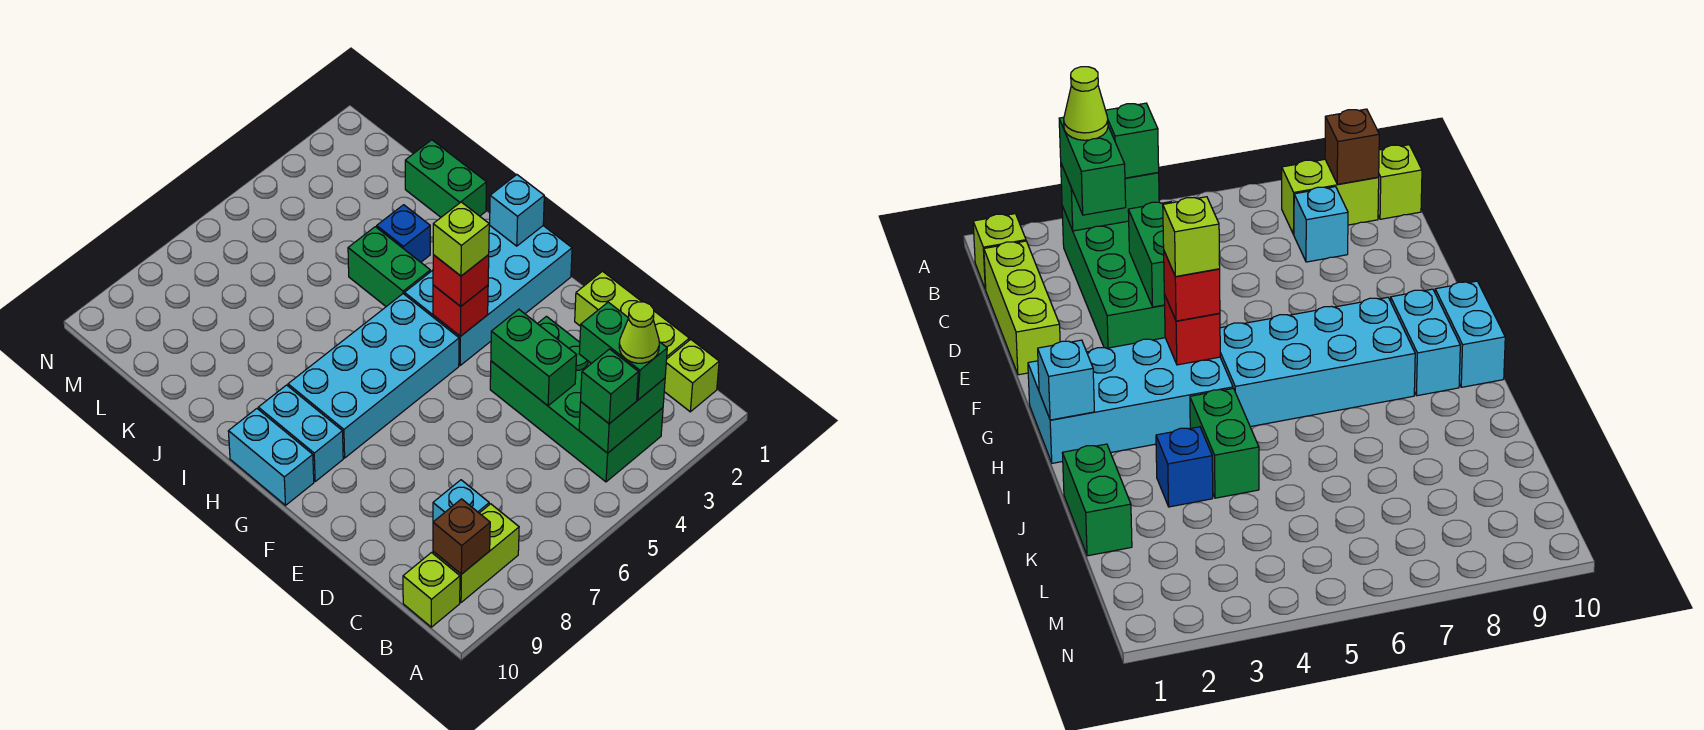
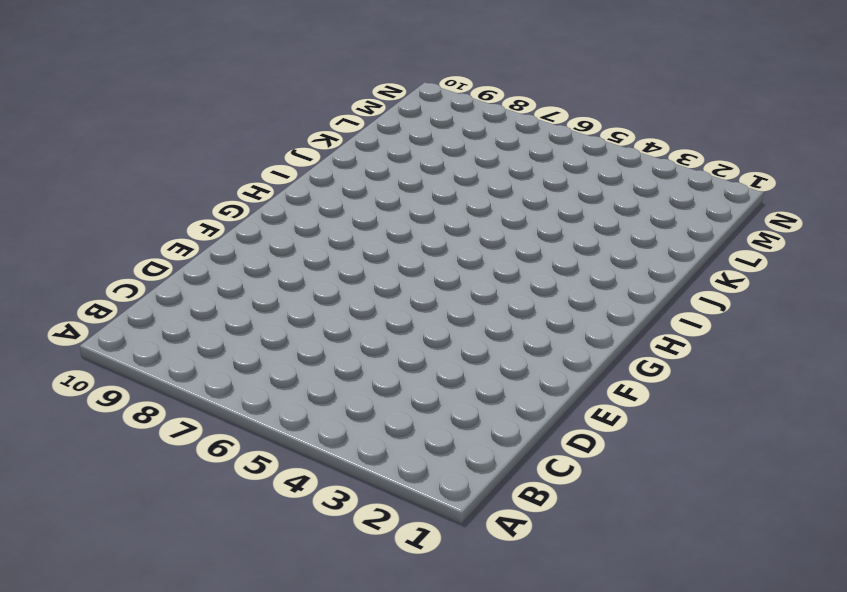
none -> lime brick B1 level 1
none -> green brick B3:E4 level 1
none -> lime brick B8:B9 level 1

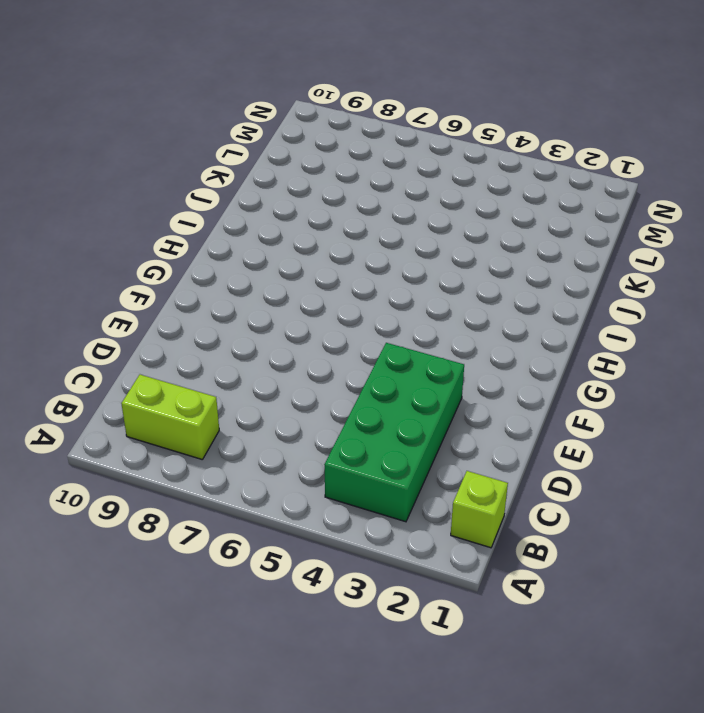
none -> lime brick B10 level 1
none -> lime brick C1:E1 level 1
none -> cyan brick C8 level 1

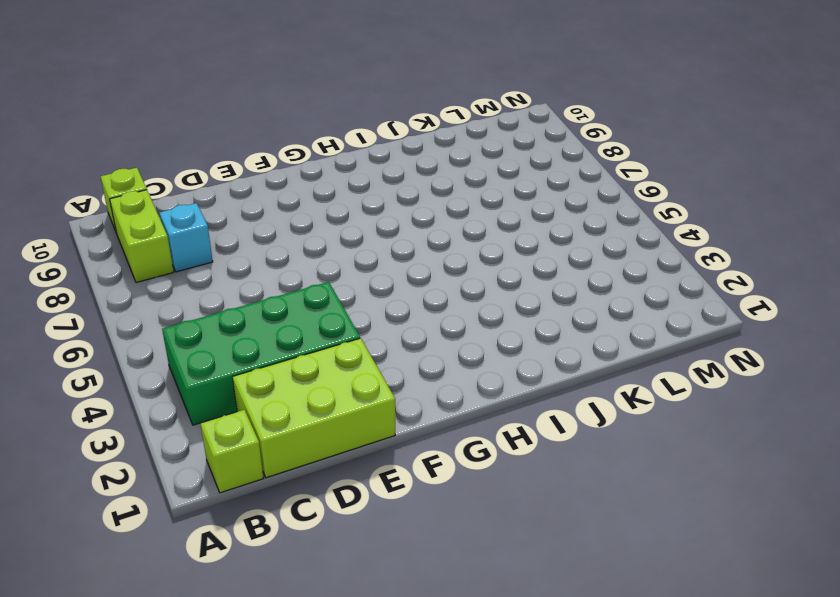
lime brick C1:E2 level 1 -> lime brick C1:E1 level 1
none -> cyan brick G1:H4 level 1
none -> cyan brick G5:H8 level 1
none -> cyan brick G9:H9 level 1

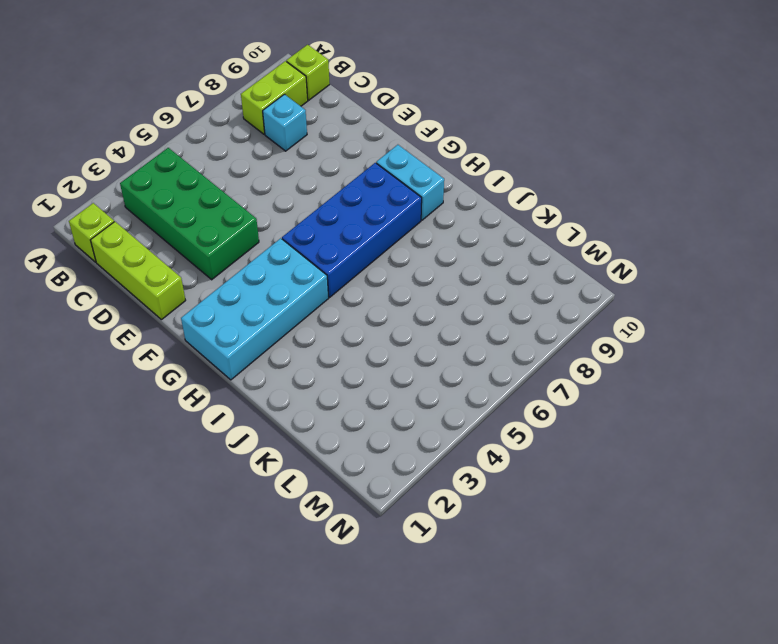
blue brick G5:H8 level 1 -> cyan brick G5:H8 level 1
none -> cyan brick G10:H10 level 1
none -> green brick I4:J4 level 1
none -> green brick J1:K1 level 1

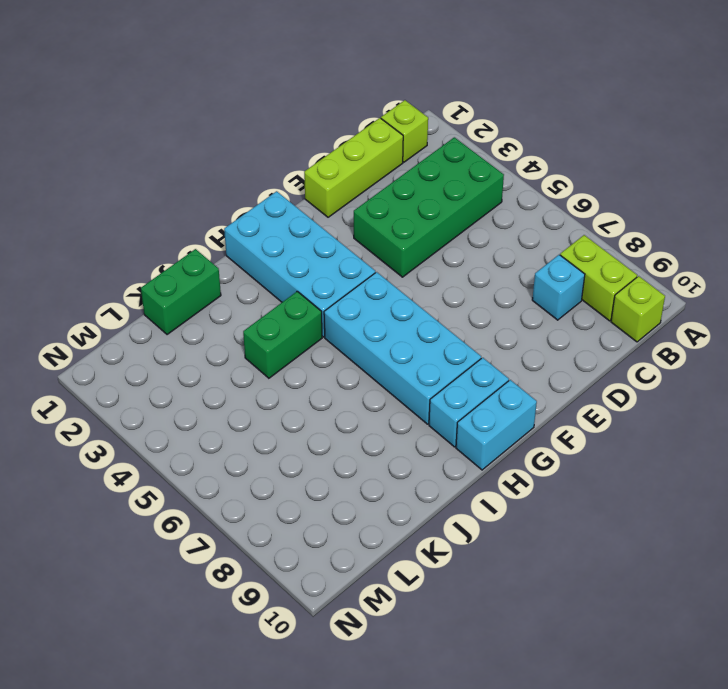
none -> blue brick J3 level 1
none -> green brick B3:B4 level 2
none -> brown brick B9 level 2

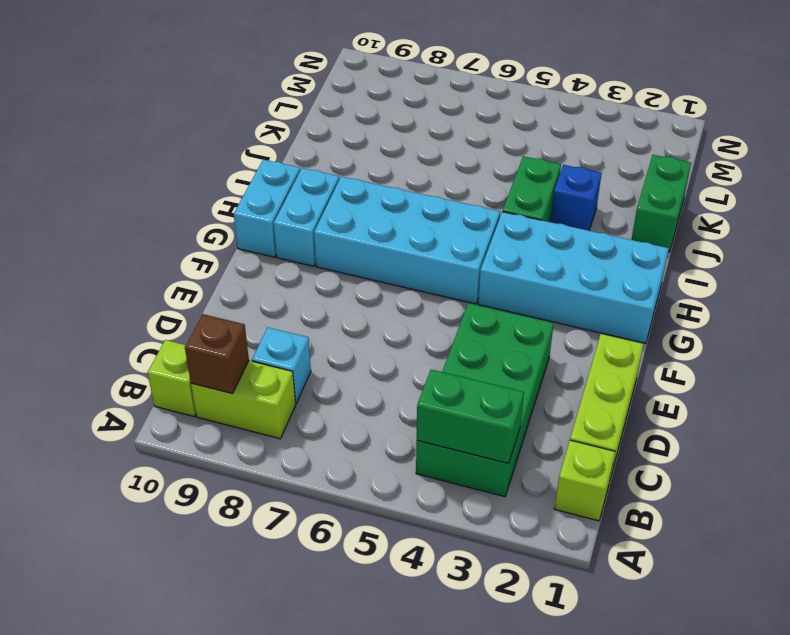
none -> green brick D4:E4 level 2
none -> red brick G4 level 2
none -> cyan brick H1 level 2

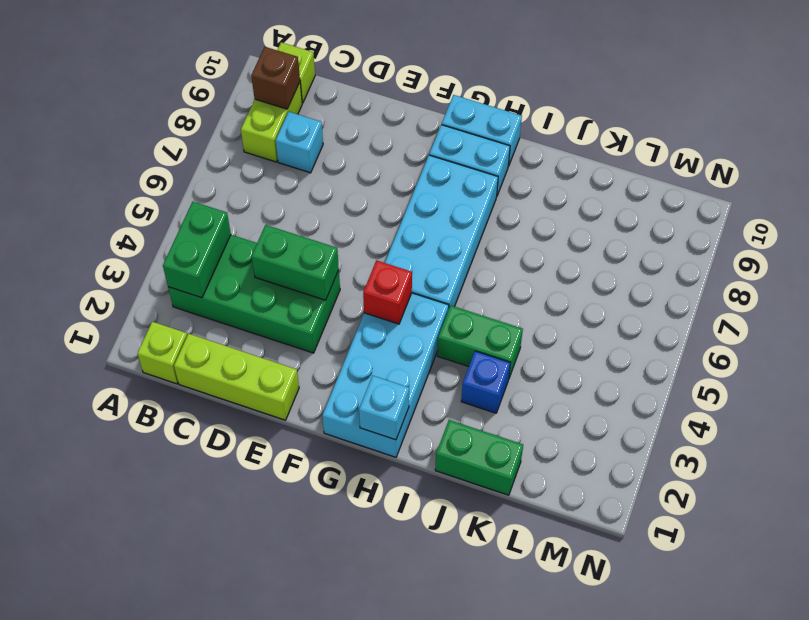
none -> green brick B3:C3 level 3
none -> green brick B4 level 3
none -> red brick G4 level 3

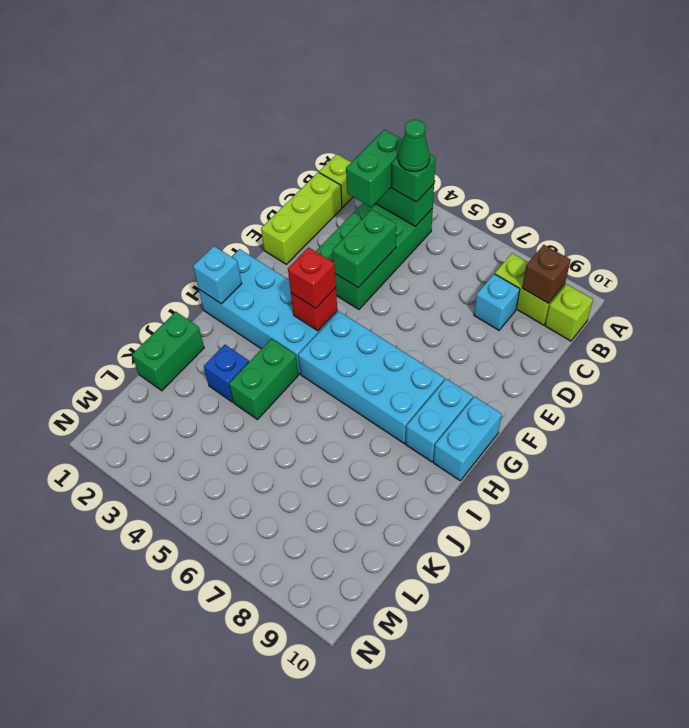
green cone B4 level 4 -> none
none -> lime cone B3 level 4
none -> lime brick G4 level 4

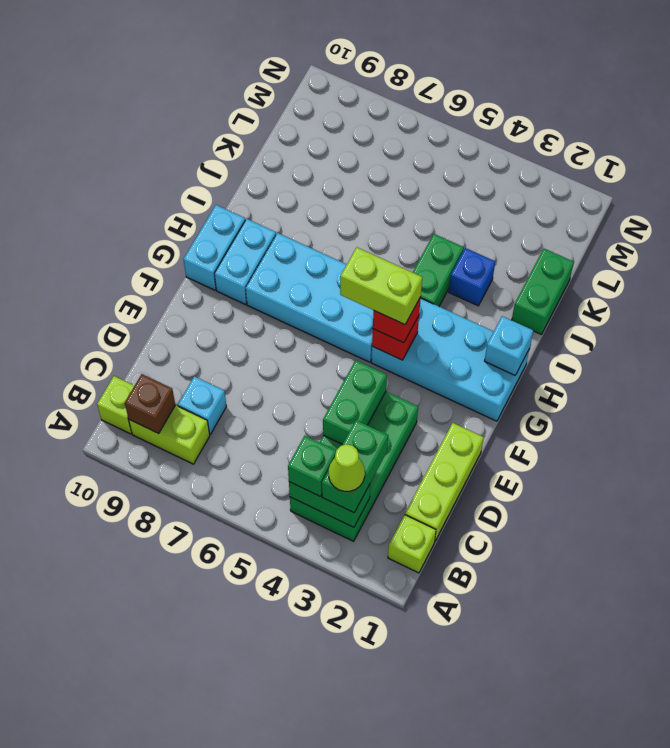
lime brick G4:G5 level 4 -> lime brick G4 level 4

